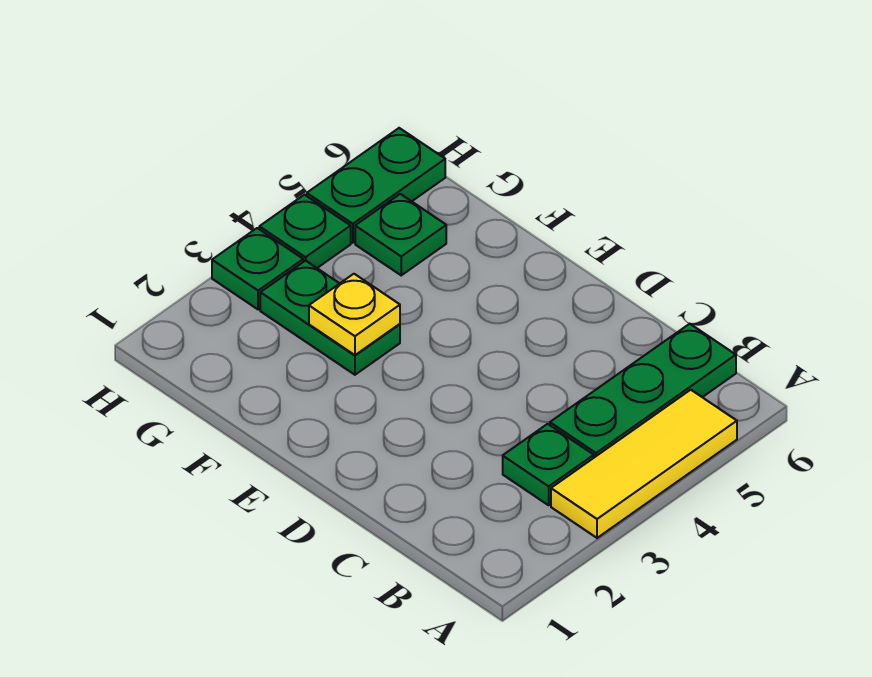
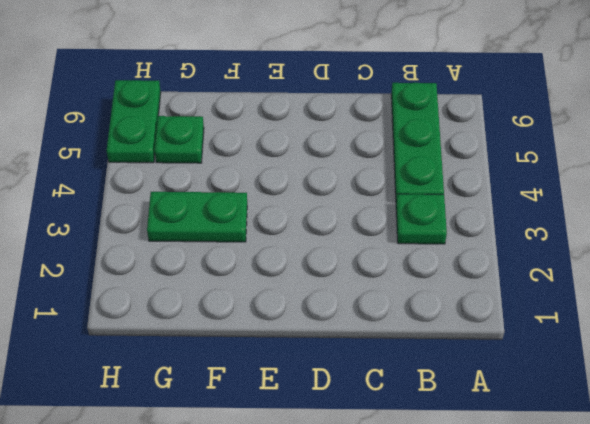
none -> yellow tile A3:A5 level 1
none -> green plate H3 level 1

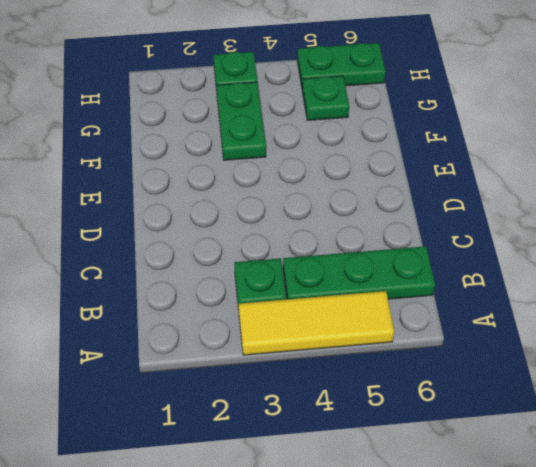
none -> green plate H4 level 1
none -> yellow plate F3 level 2

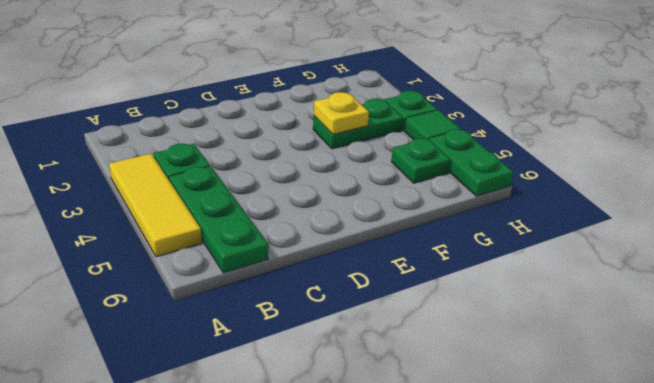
green tile H4 level 1 -> green plate H4 level 1

